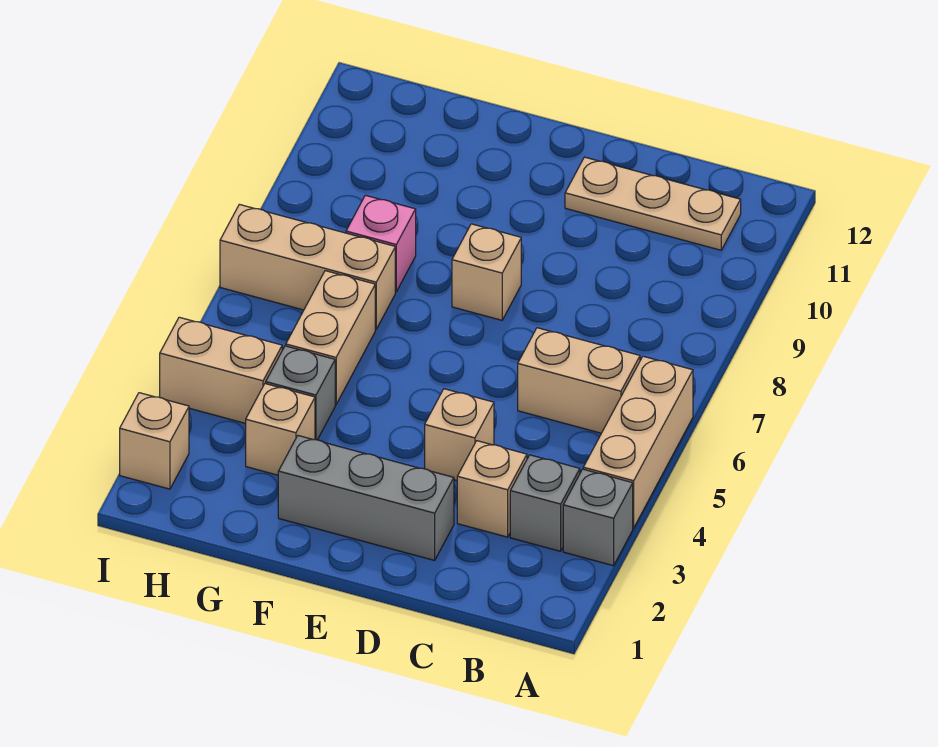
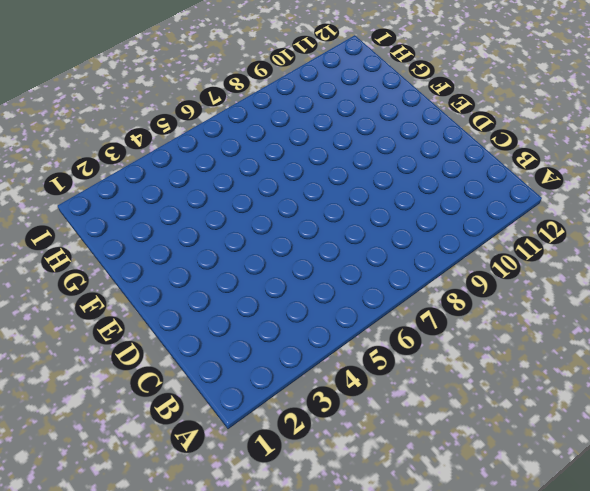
none -> grey brick A3 level 1
none -> tan brick A4:A6 level 1
none -> grey brick B3 level 1

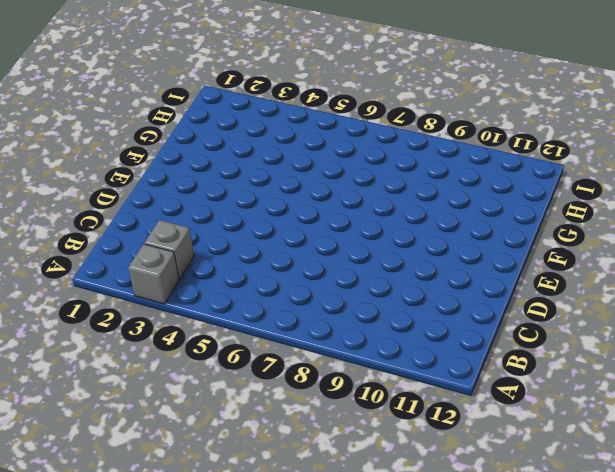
none -> tan brick A4:A6 level 1
none -> tan brick B6:C6 level 1
none -> tan plate B11:D11 level 1

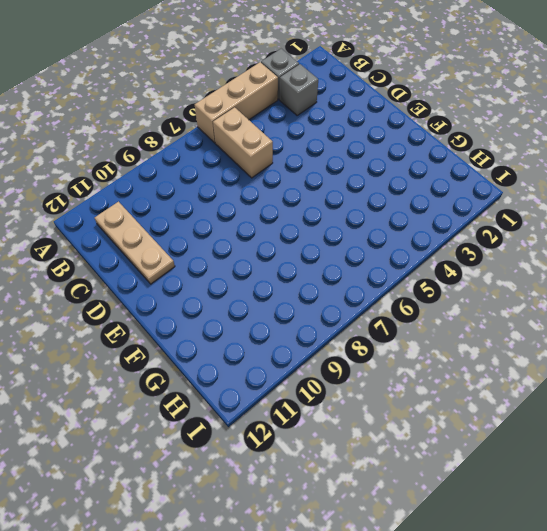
none -> tan brick C3 level 1
none -> grey brick D2:F2 level 1
none -> tan brick D4 level 1

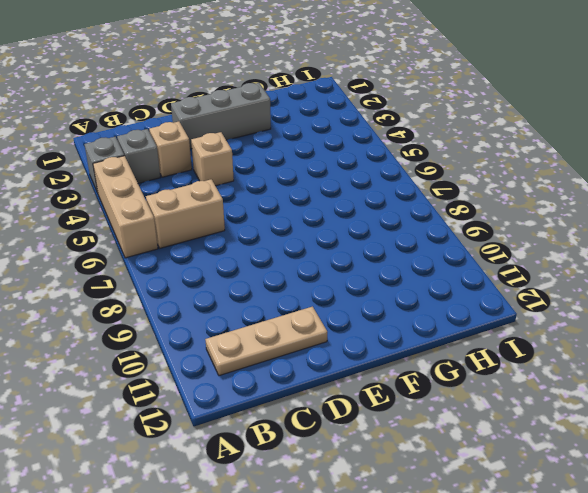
none -> tan brick E8 level 1
none -> tan brick G3 level 1
none -> grey brick G4 level 1

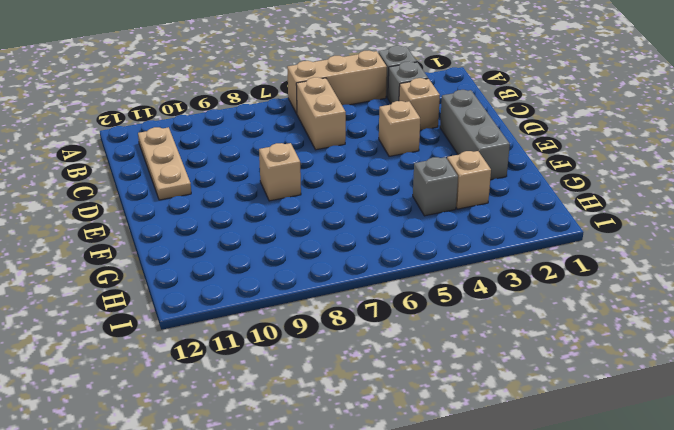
none -> tan brick G5:G6 level 1
none -> tan brick G7:I7 level 1
none -> pink brick G8 level 1

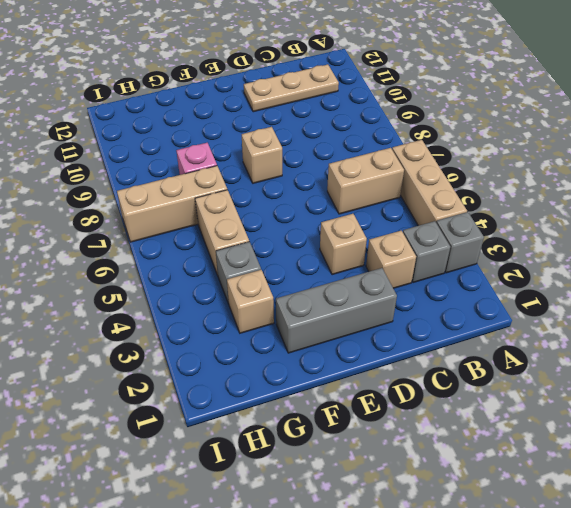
none -> tan brick H4:I4 level 1
none -> tan brick I2 level 1

